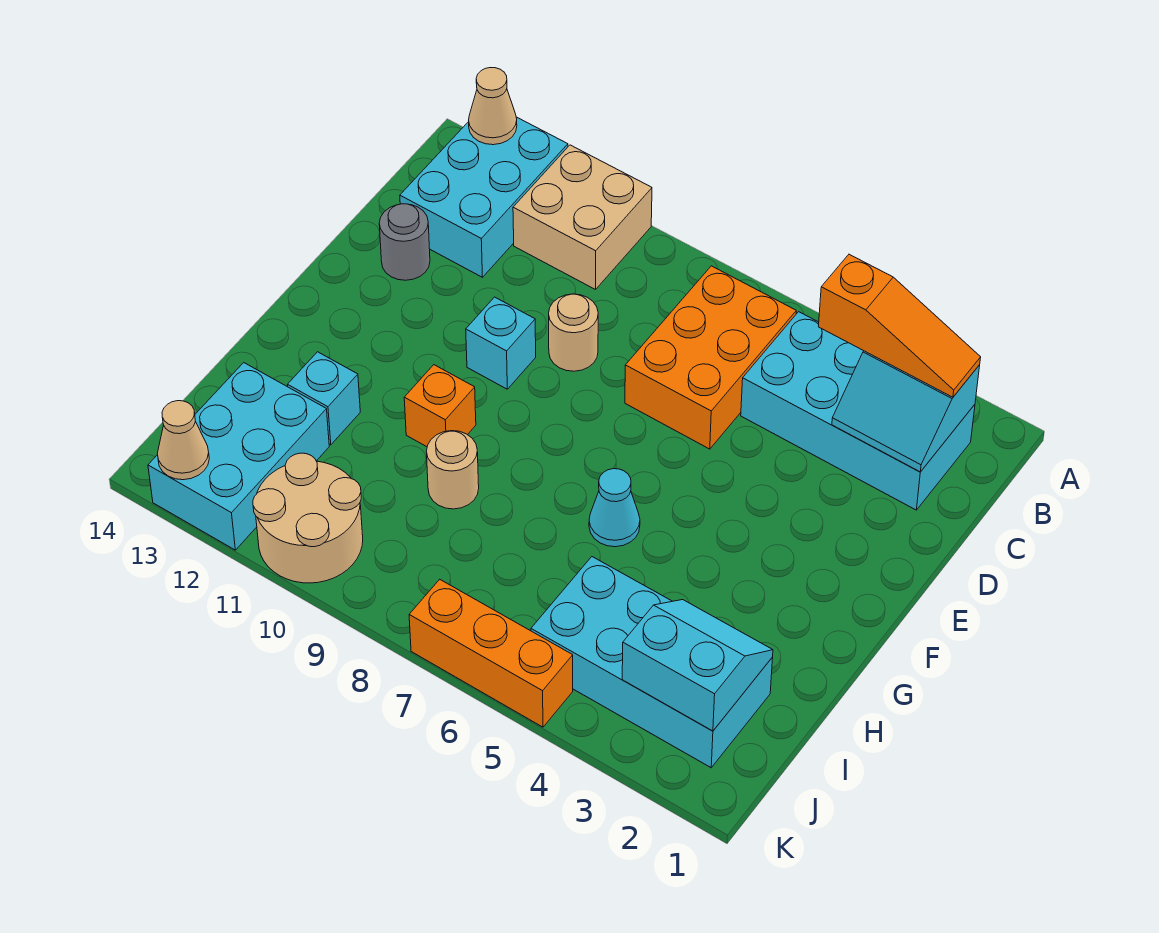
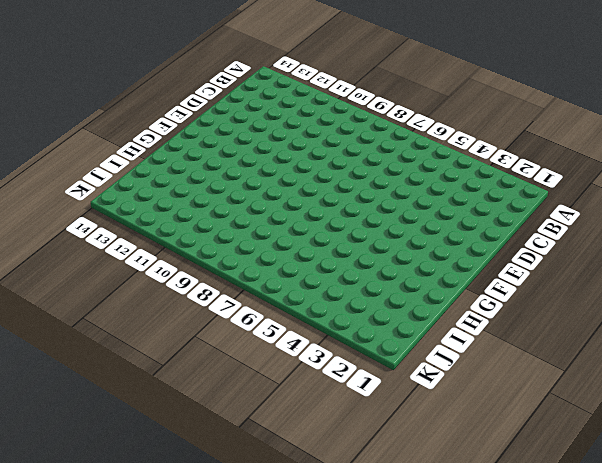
none -> tan brick A10:B11 level 1
none -> cyan brick A12:C13 level 1
none -> cyan brick B2:C5 level 1

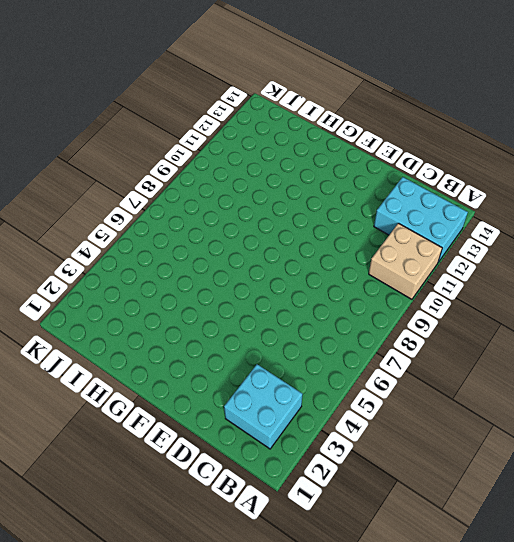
cyan brick B2:C3 level 1 -> cyan brick B2:C5 level 1
none -> orange brick B6:D7 level 1
none -> tan round brick D9 level 1
none -> grey round brick D13 level 1

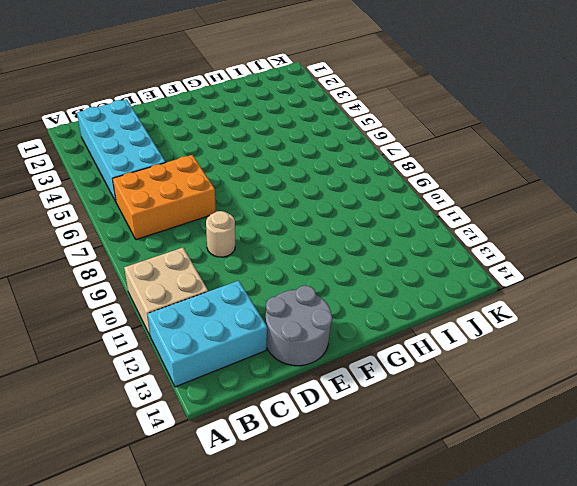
grey round brick D13:E14 level 1 -> grey round brick D13 level 1
none -> cyan brick E10 level 1
none -> cyan cone G6 level 1
none -> orange brick G10 level 1

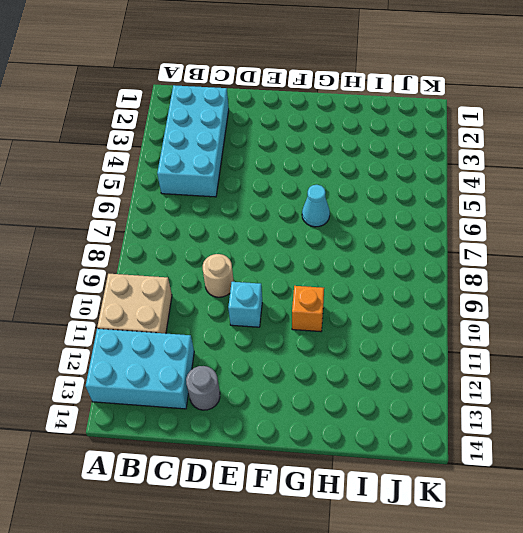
none -> orange brick B6:D7 level 1
none -> tan round brick H9 level 1
none -> cyan brick H12 level 1

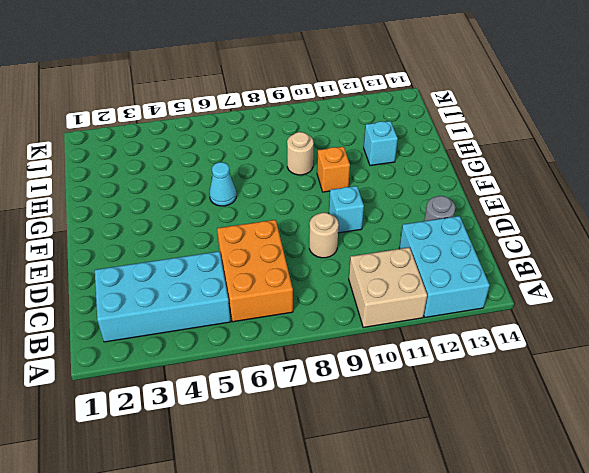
none -> cyan brick I2:J5 level 1
none -> cyan brick I12:K13 level 1
none -> tan round brick J10:K11 level 1

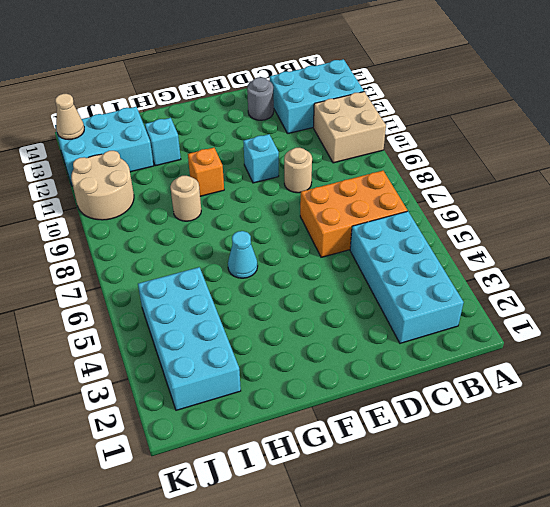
none -> orange brick K5:K7 level 1
none -> tan cone A13 level 2
none -> cyan slope B2:C3 level 2 top B

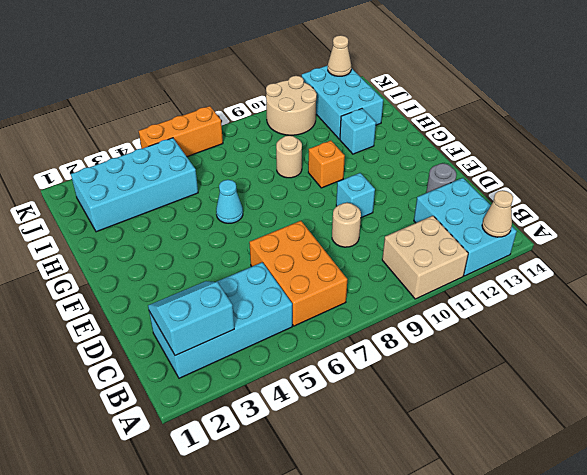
none -> cyan slope I2:J3 level 2 top J
none -> orange slope B2:B4 level 3 top 4

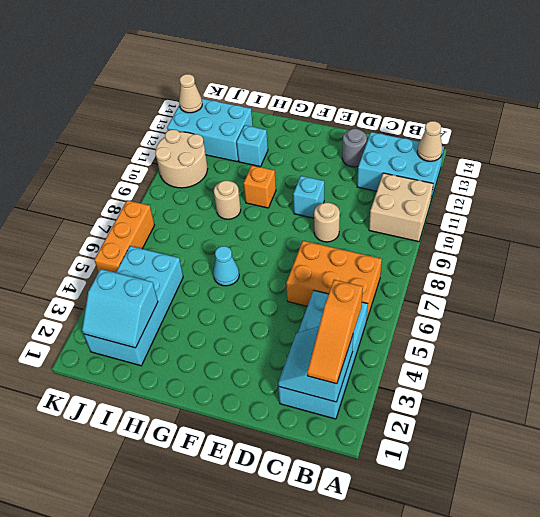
cyan slope I2:J3 level 2 top 3 -> cyan slope I2:J3 level 2 top J

